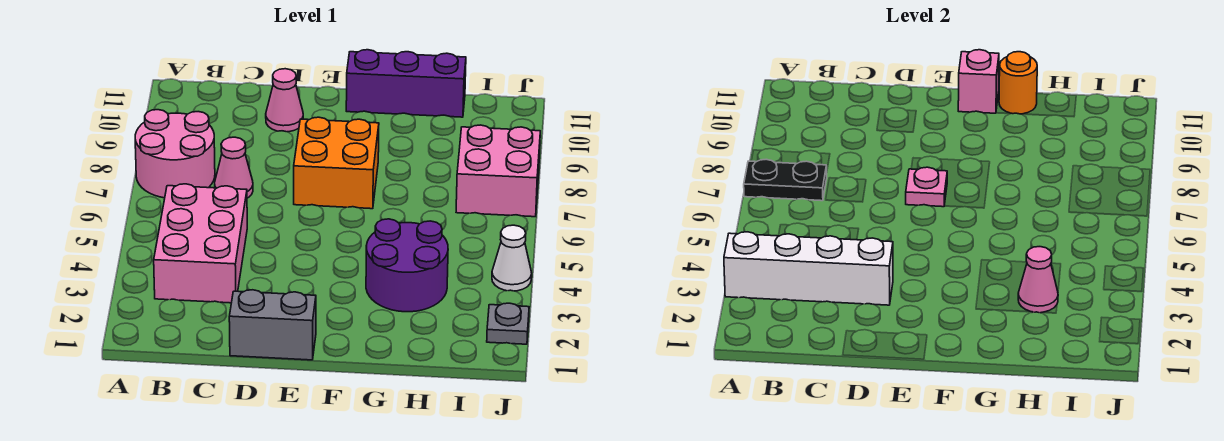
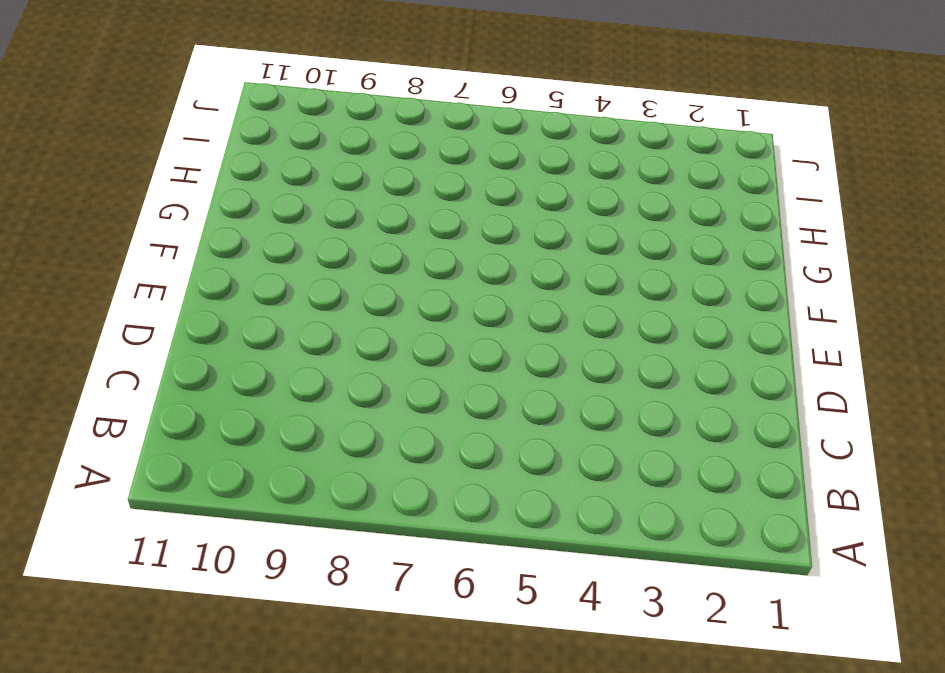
none -> pink round brick A7:B8 level 1
none -> pink brick B3:C5 level 1
none -> pink cone C7 level 1

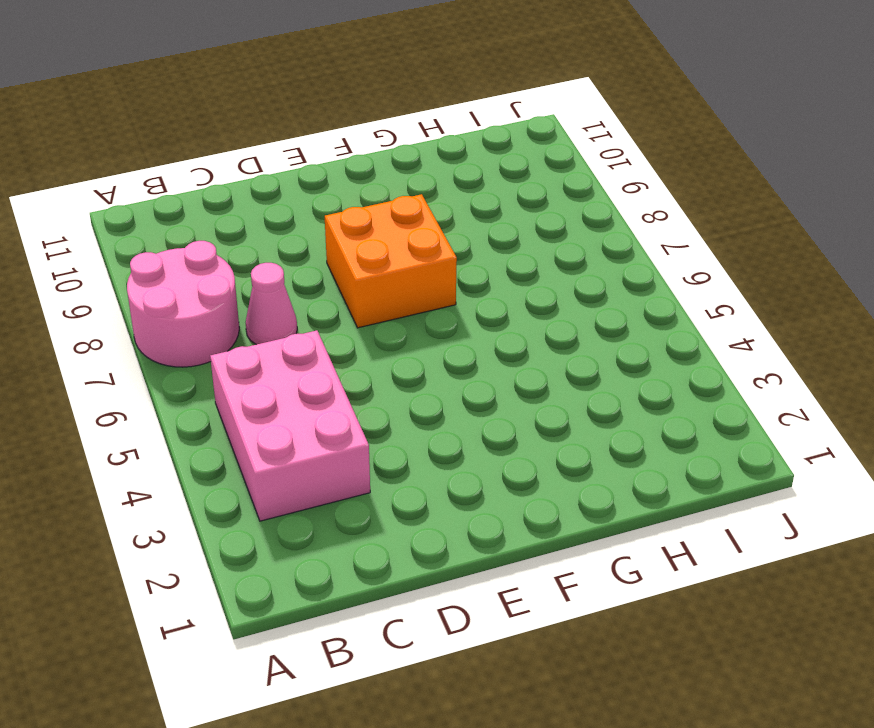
none -> grey brick D1:E1 level 1
none -> pink cone D10 level 1
none -> purple brick F11:H11 level 1

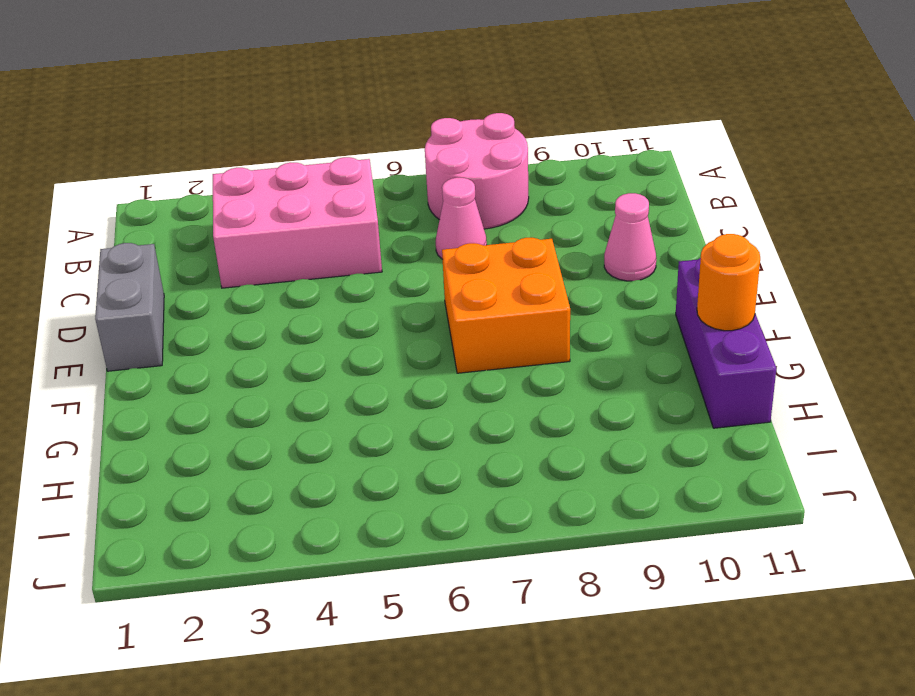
none -> purple round brick G3:H4 level 1
none -> pink brick I7:J8 level 1
none -> grey plate J2 level 1

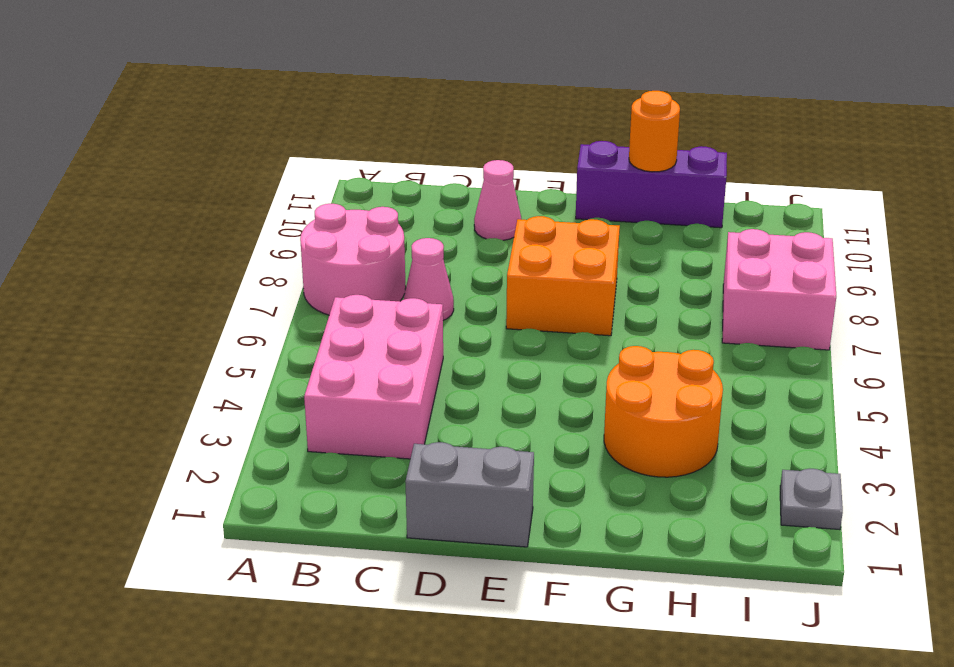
orange round brick G3:H4 level 1 -> purple round brick G3:H4 level 1
none -> white cone J4 level 1
none -> white brick A3:D3 level 2
none -> black plate A7:B7 level 2

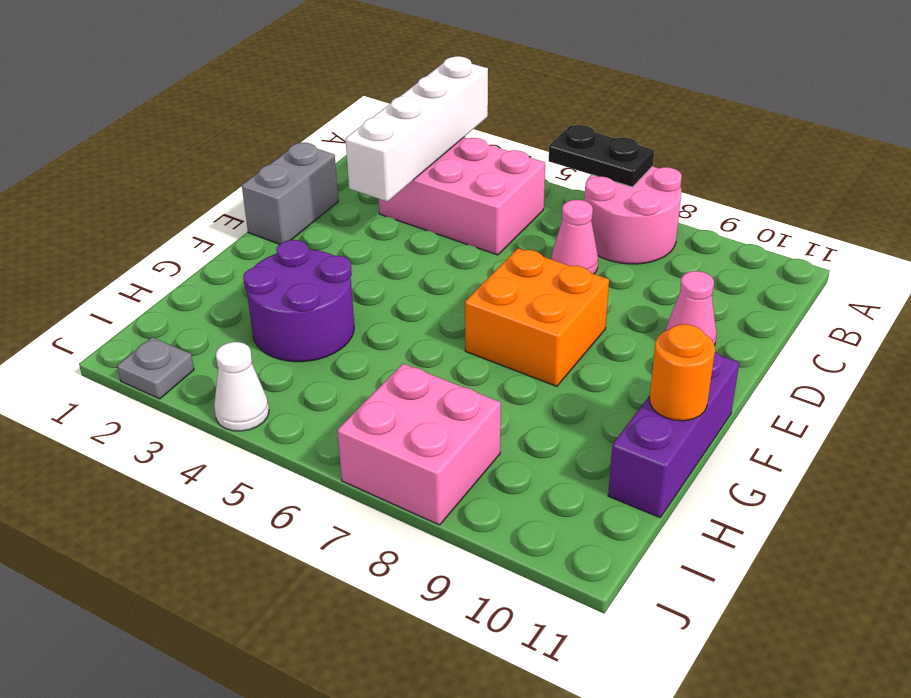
black plate A6:A7 level 2 -> black plate A7:B7 level 2
none -> pink plate E7 level 2
none -> pink brick F11 level 2
none -> pink cone H3 level 2

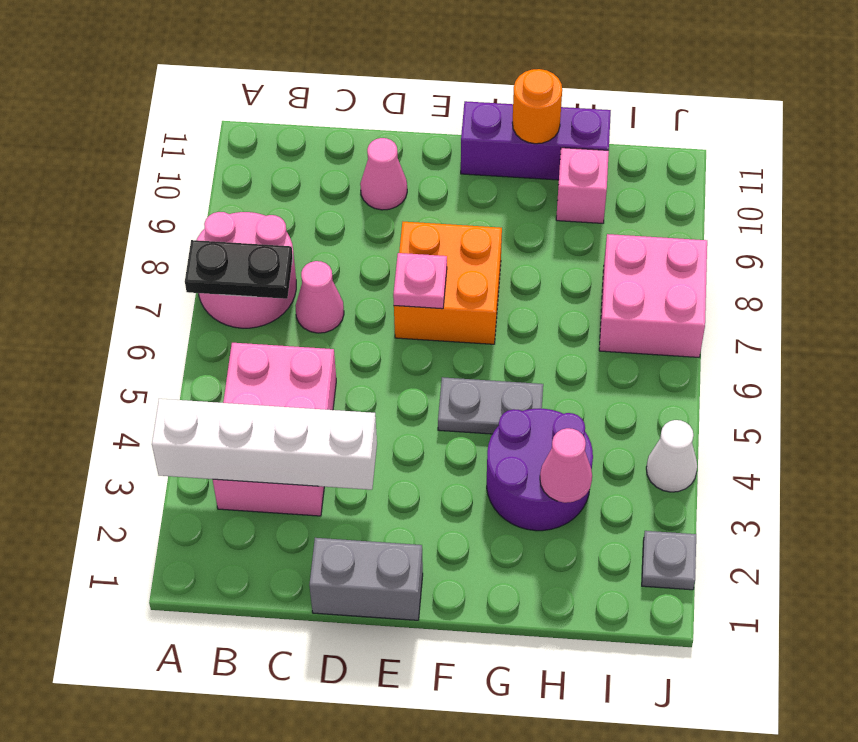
grey plate F5:G5 level 1 -> none
pink brick H10 level 1 -> pink brick F11 level 2

